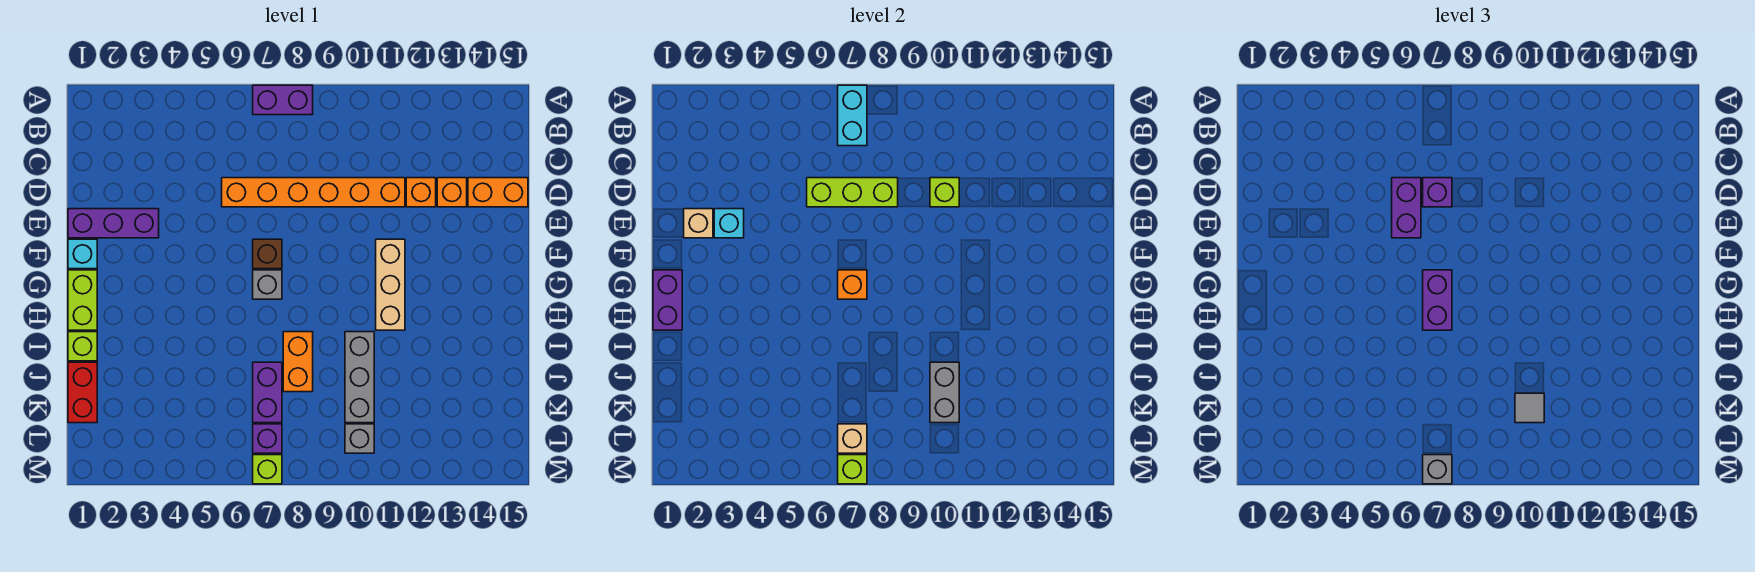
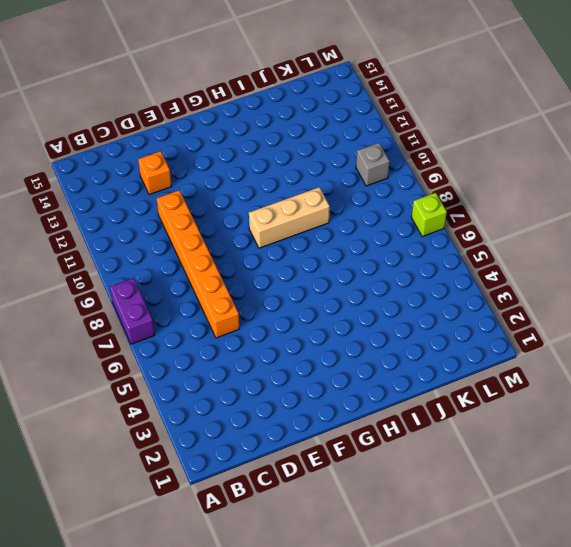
tan brick G9:I9 level 1 -> tan brick F11:H11 level 1
none -> orange brick D12 level 1
none -> orange brick D14:D15 level 1
none -> purple brick E1:E3 level 1
none -> cyan brick F1 level 1

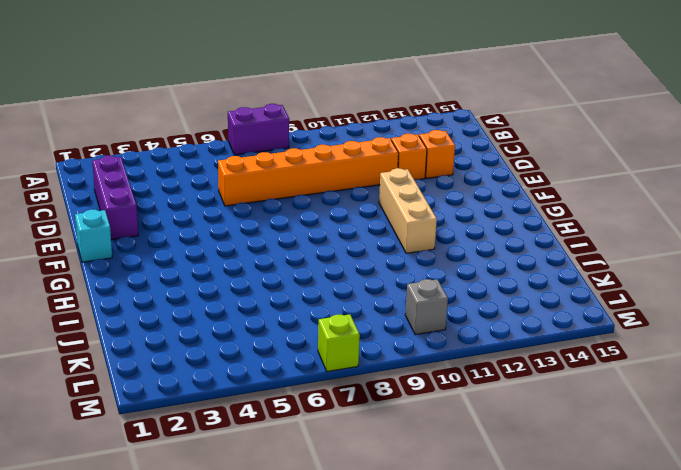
purple brick C2:E2 level 1 -> purple brick E1:E3 level 1
none -> orange brick D14:D15 level 1
none -> brown brick F7 level 1
none -> lime brick G1:H1 level 1
none -> grey brick G7 level 1

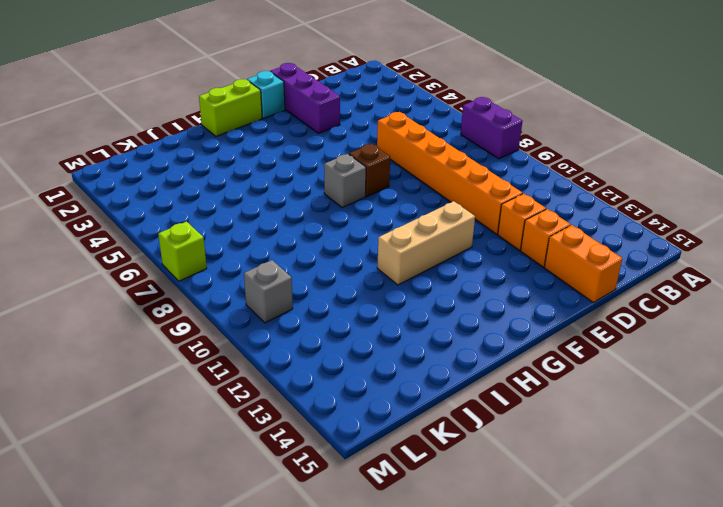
none -> lime brick I1 level 1
none -> orange brick I8:J8 level 1
none -> grey brick I10:K10 level 1
none -> red brick J1:K1 level 1

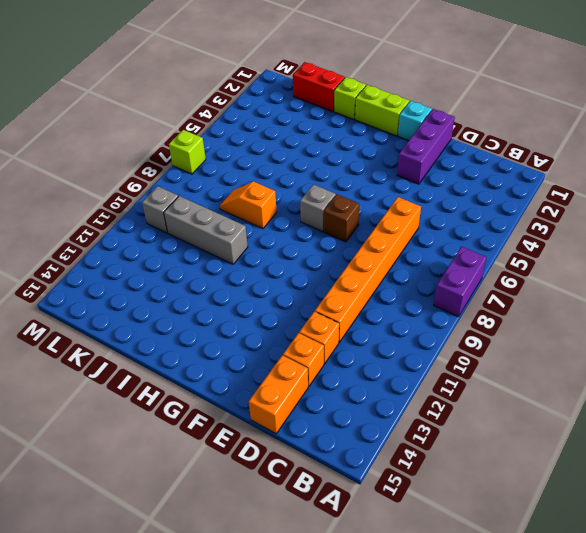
orange slope I8:J8 level 1 top I -> orange brick I8:J8 level 1
none -> tan brick F11:H11 level 1
none -> purple brick J7:K7 level 1
none -> purple brick L7 level 1
none -> cyan brick A7:B7 level 2

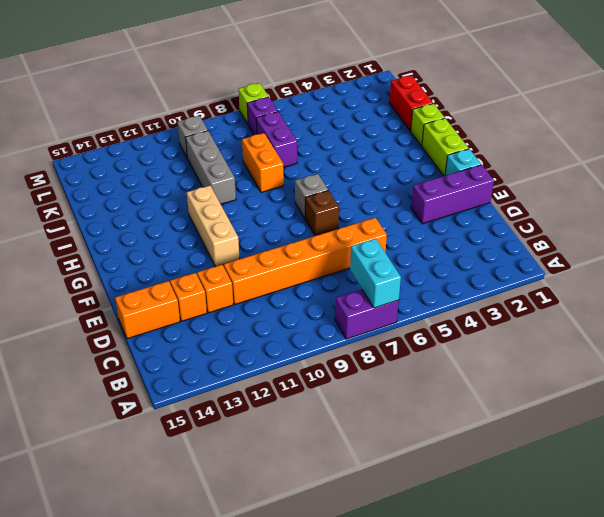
none -> lime brick D6:D8 level 2
none -> lime brick D10 level 2
none -> tan brick E2 level 2
none -> cyan brick E3 level 2

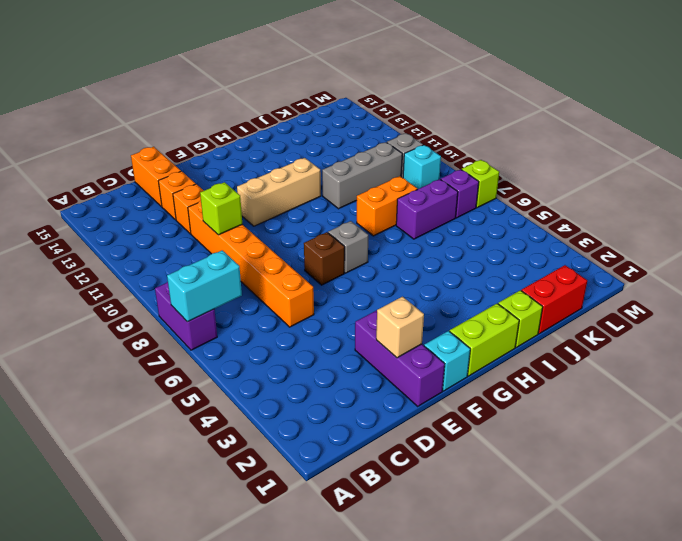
cyan brick L9 level 1 -> cyan brick E3 level 2
none -> lime brick D6:D8 level 2
none -> purple brick G1:H1 level 2
none -> orange brick G7 level 2
none -> grey brick J10:K10 level 2

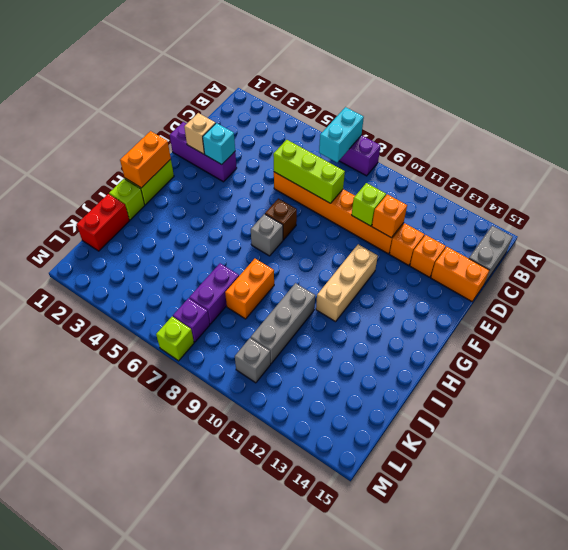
grey brick B15:C15 level 1 -> grey brick J10:K10 level 2
orange brick D11 level 2 -> orange brick G7 level 2
orange brick G1:H1 level 2 -> purple brick G1:H1 level 2
none -> cyan brick F1 level 1
none -> tan brick L7 level 2
none -> lime brick M7 level 2
none -> purple brick D6:E6 level 3

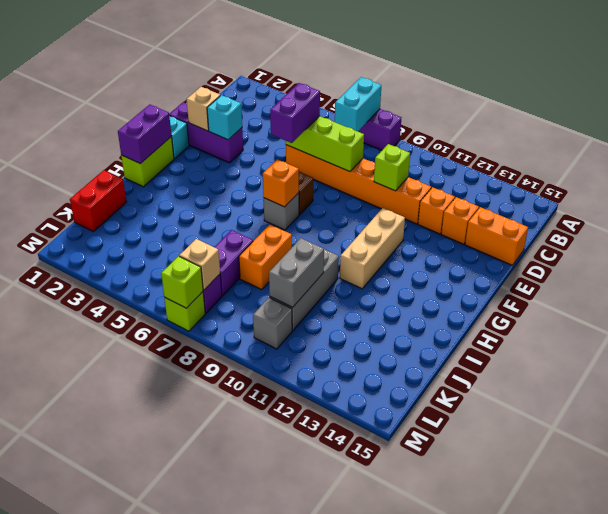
none -> lime brick I1 level 1
none -> purple brick D7 level 3
none -> purple brick G7:H7 level 3
none -> grey tile K10 level 3

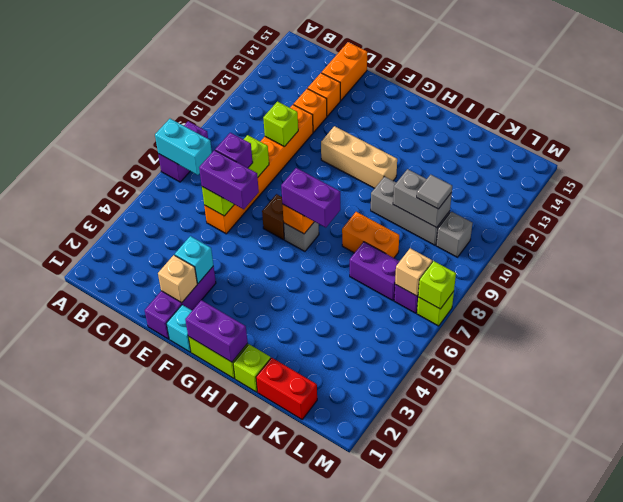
none -> grey brick M7 level 3

